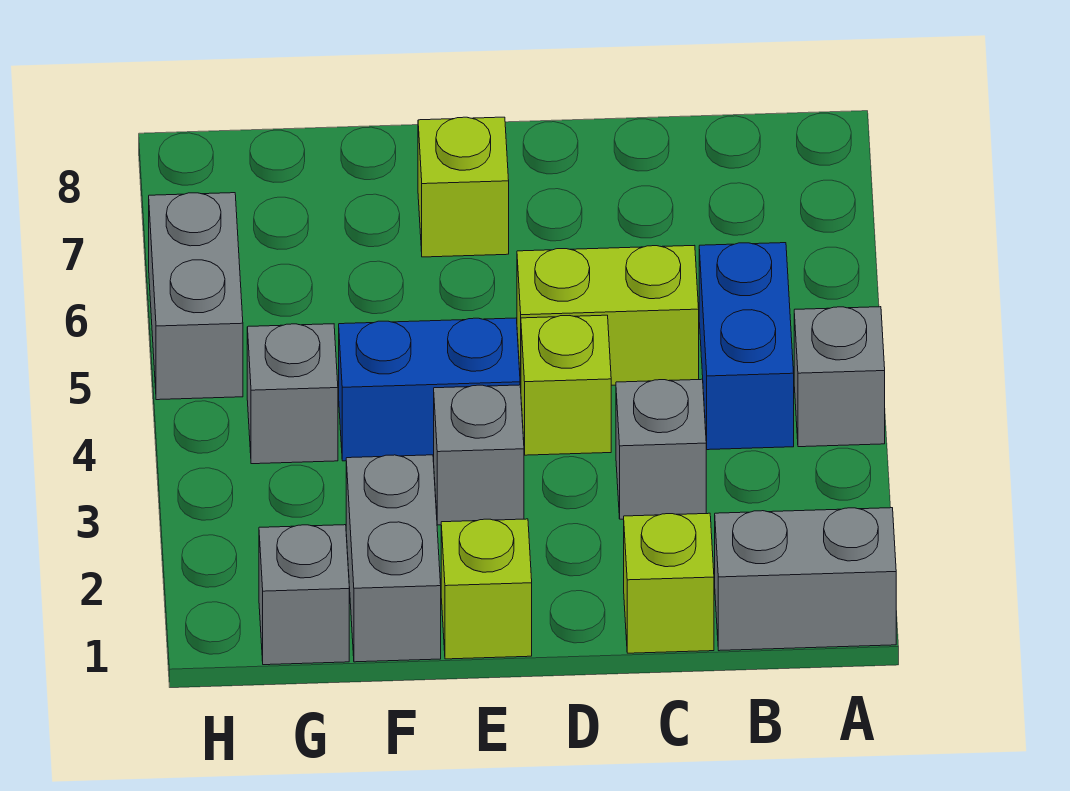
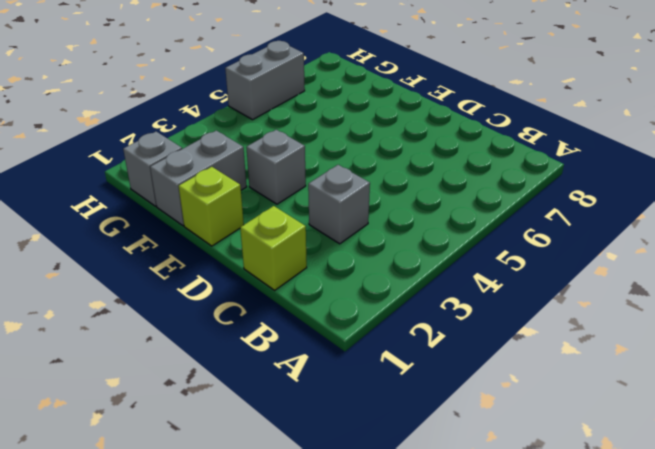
none -> grey brick A1:B1 level 1
none -> grey brick A4 level 1
none -> blue brick B4:B5 level 1

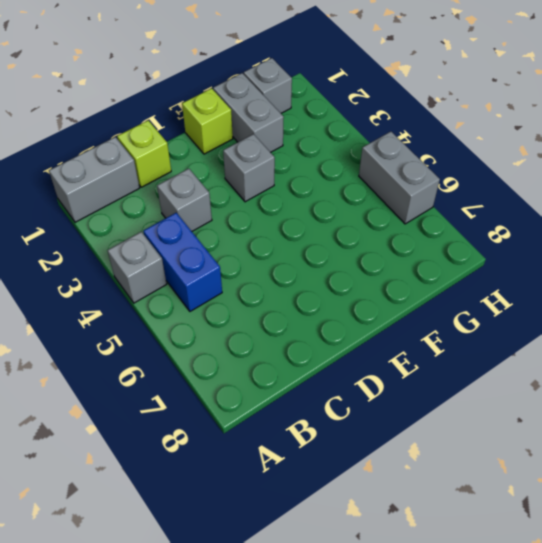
none -> lime brick C5:D5 level 1
none -> lime brick D4 level 1
none -> blue brick E4:F4 level 1

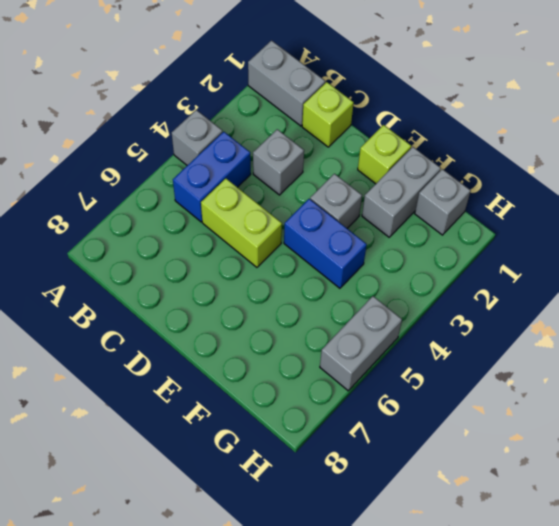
none -> lime brick D4 level 1
none -> lime brick E7 level 1
none -> grey brick G4 level 1

